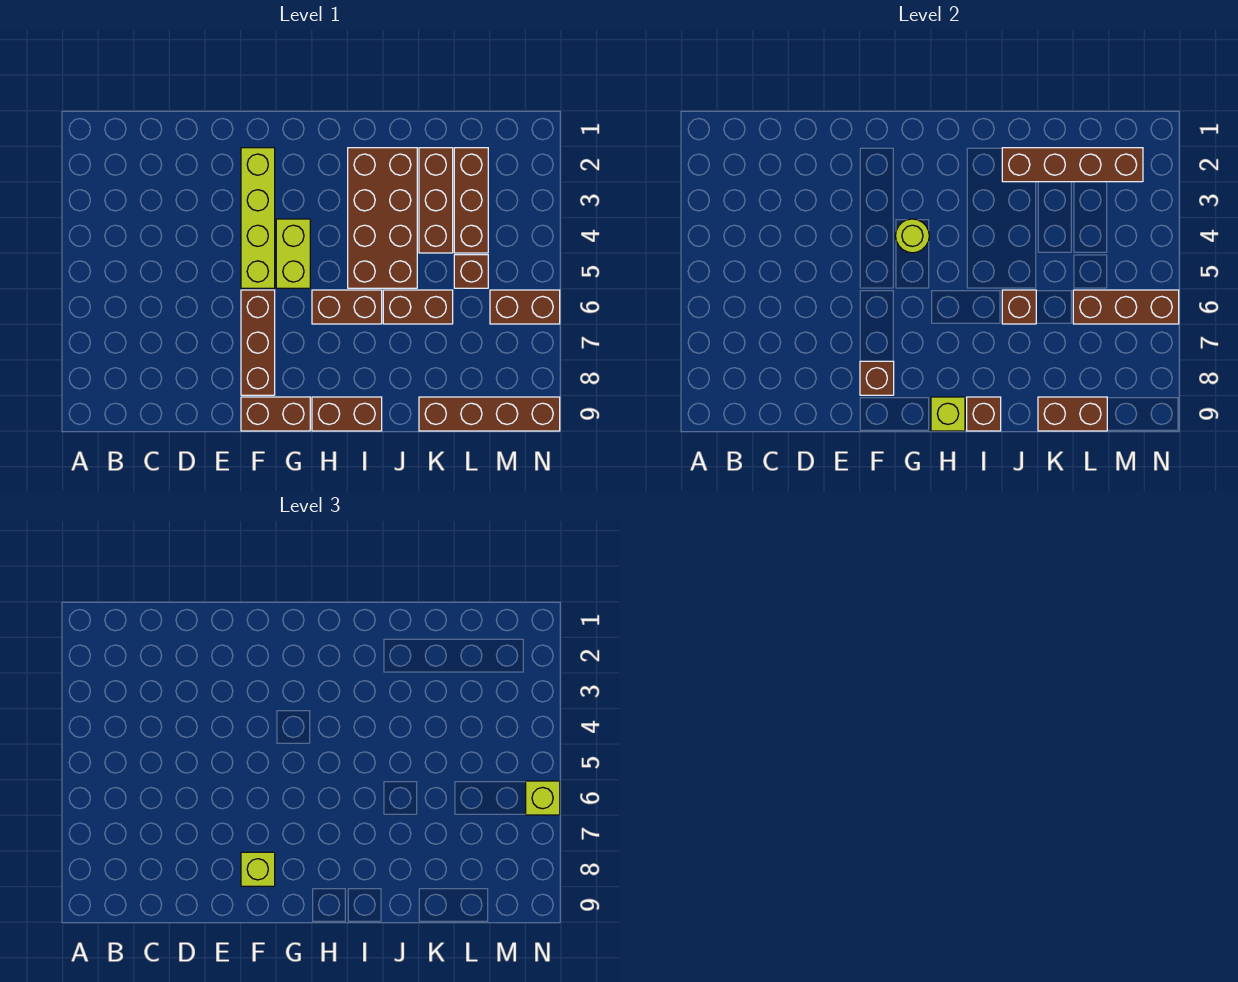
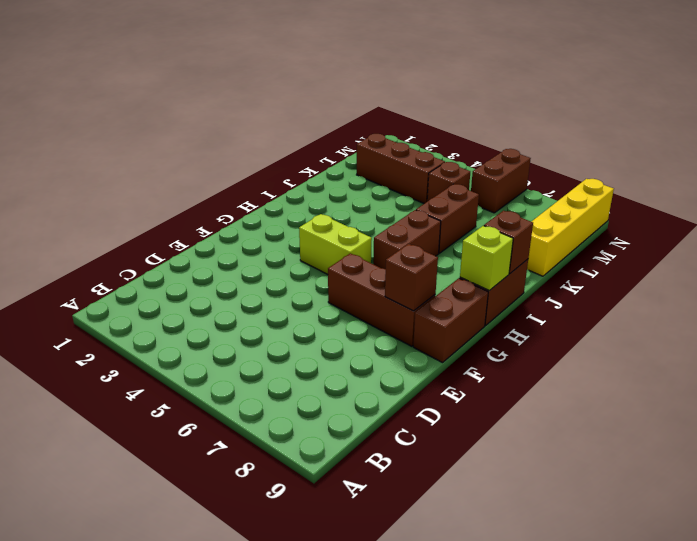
yellow brick K9:N9 level 1 -> brown brick K9:N9 level 1
none -> lime brick F2:F5 level 1
none -> brown brick I2:J5 level 1
none -> brown brick K2:K4 level 1

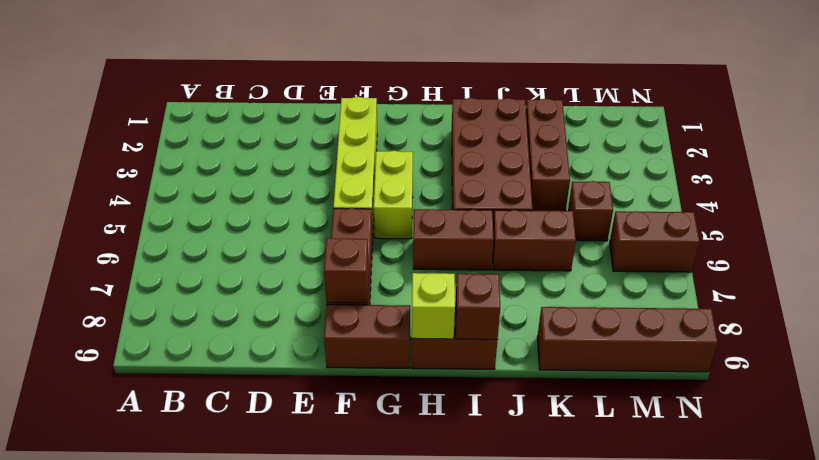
none -> brown brick L2:L4 level 1
none -> lime round brick G4 level 2
none -> brown brick J2:M2 level 2

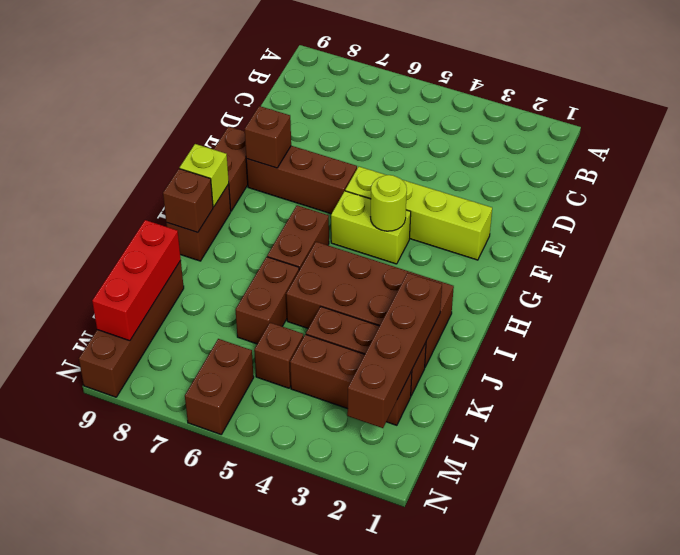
red brick K9:M9 level 2 -> brown brick K9:L9 level 2
none -> brown brick J6 level 2
none -> brown brick L6:N6 level 2
none -> lime brick F8 level 3

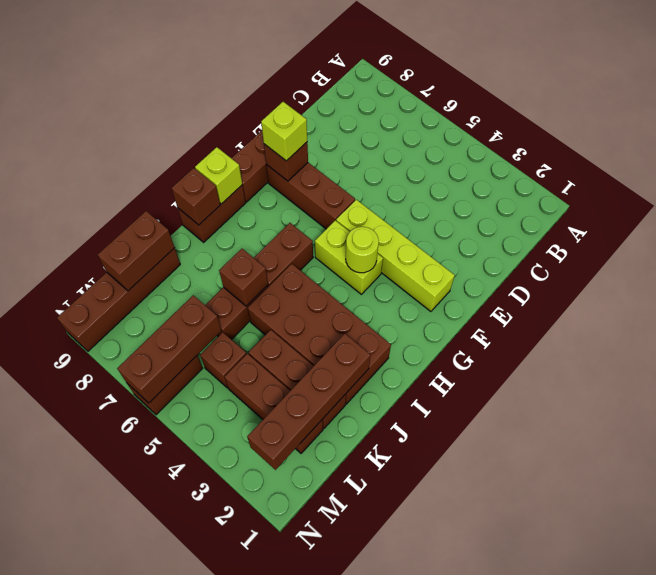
none -> lime brick N6 level 3

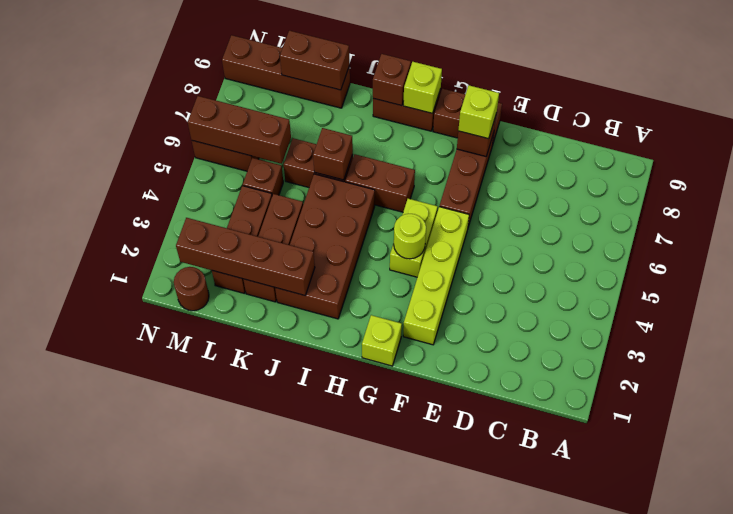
lime brick G1 level 1 -> lime brick N6 level 3
brown round brick M1 level 1 -> none

